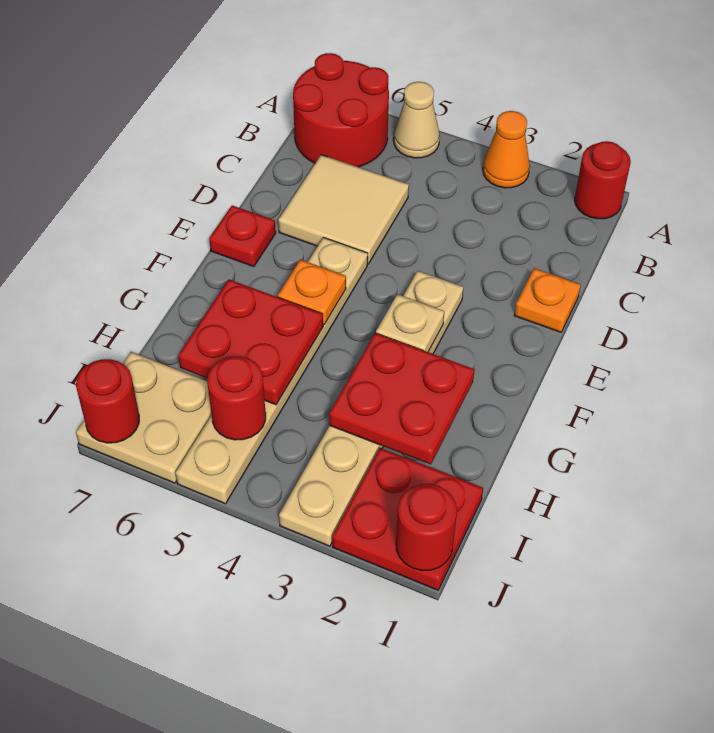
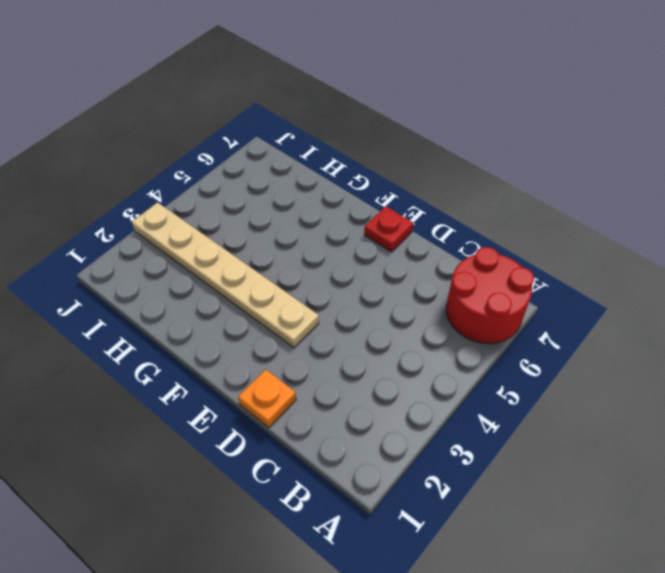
none -> red round brick A1 level 1
none -> orange cone A3 level 1
none -> tan cone A5 level 1

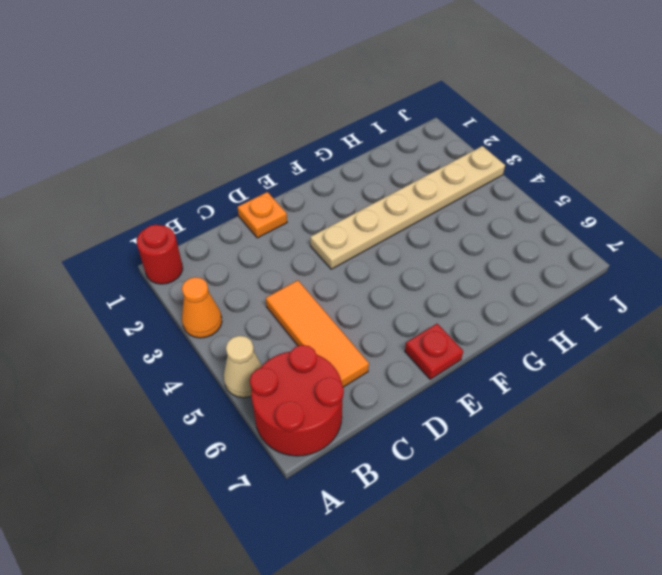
orange tile C4:C6 level 1 -> tan tile C5:D6 level 1
none -> tan plate E5:J5 level 1
none -> red plate I1:J2 level 1
none -> tan plate I6:J7 level 1

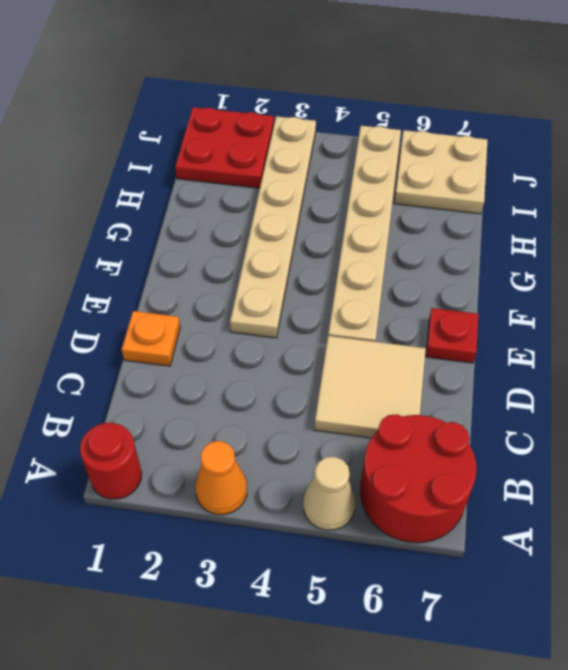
none -> tan plate F3 level 2
none -> orange plate F5 level 2
none -> red plate G2:H3 level 2

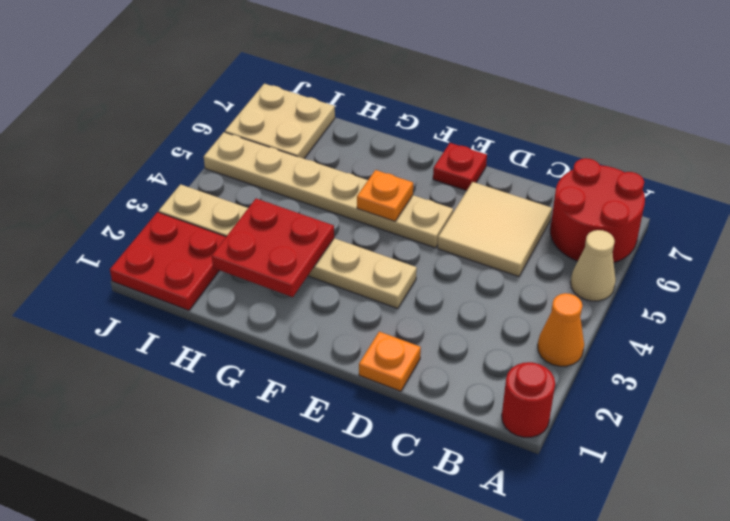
none -> tan plate F3 level 2
none -> red plate G5:H6 level 2
none -> red round brick I5 level 2

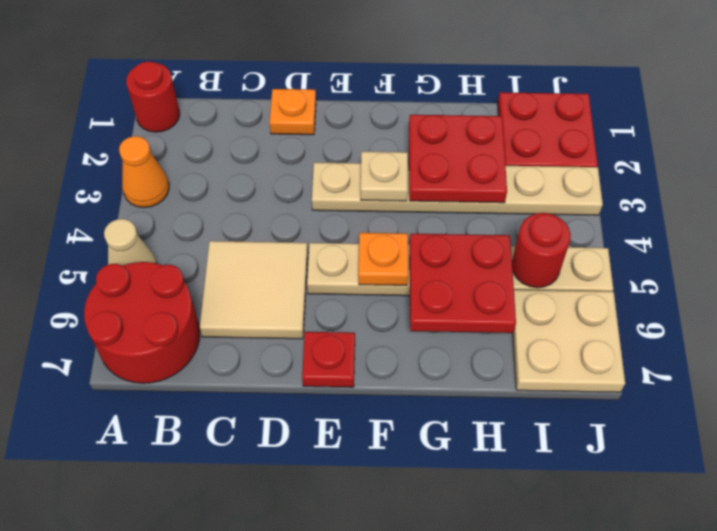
none -> red round brick J1 level 2
none -> red round brick J7 level 2

